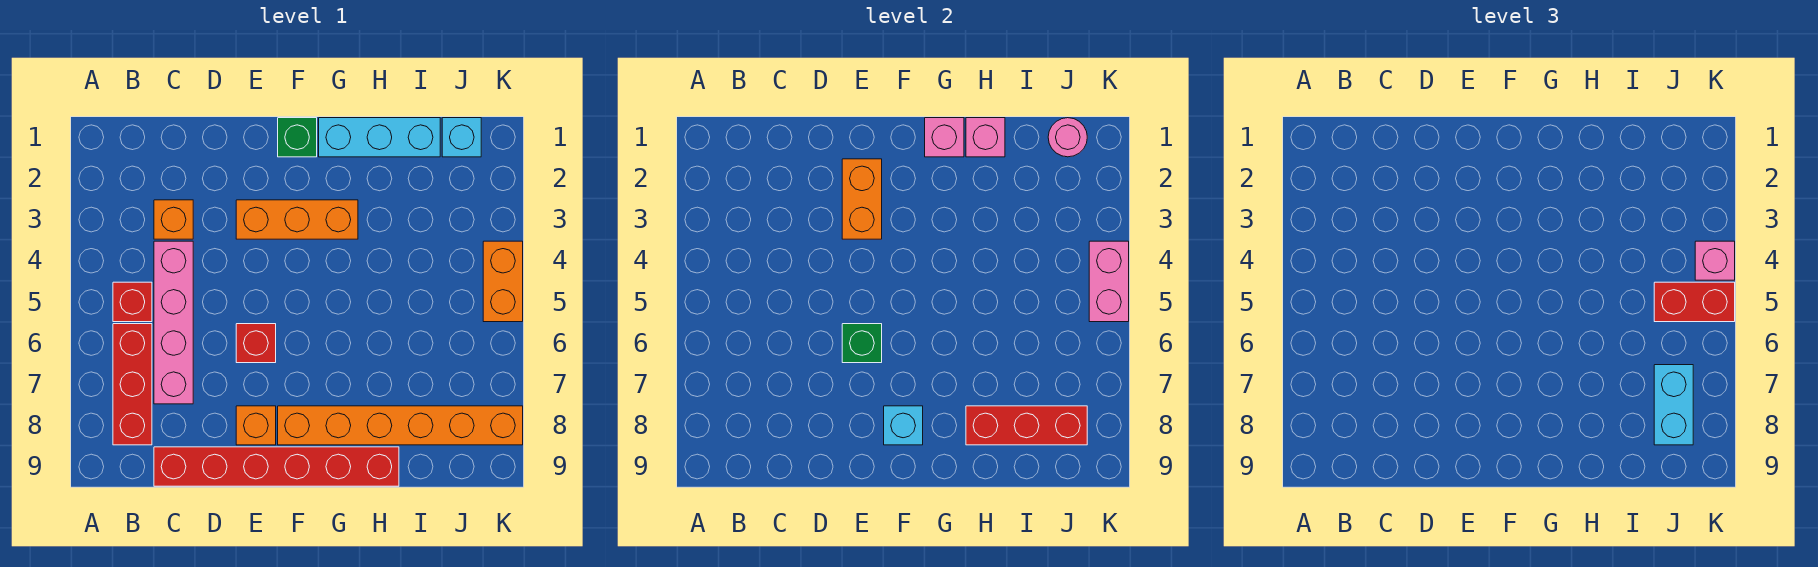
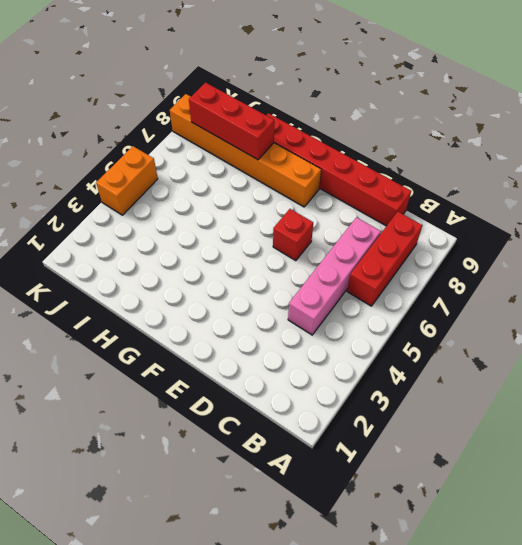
none -> red brick B5 level 1
none -> orange brick C3 level 1
none -> orange brick E3:G3 level 1

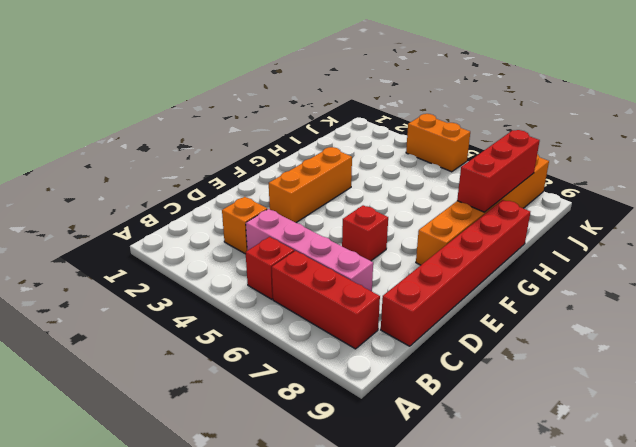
none -> orange brick E8 level 1
none -> green brick F1 level 1
none -> cyan brick G1:I1 level 1

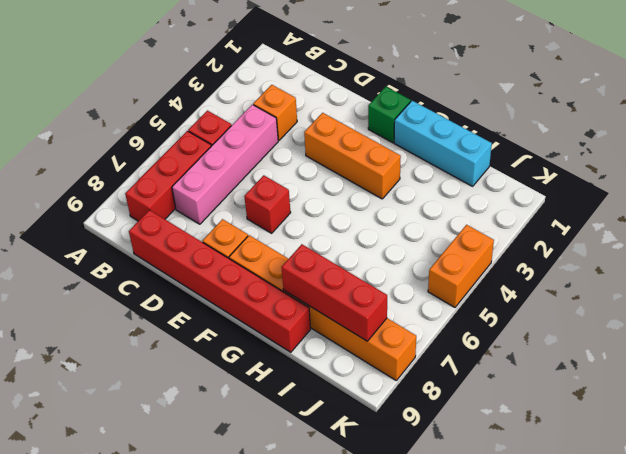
none -> cyan brick J1 level 1
none -> orange brick E2:E3 level 2
none -> green brick E6 level 2

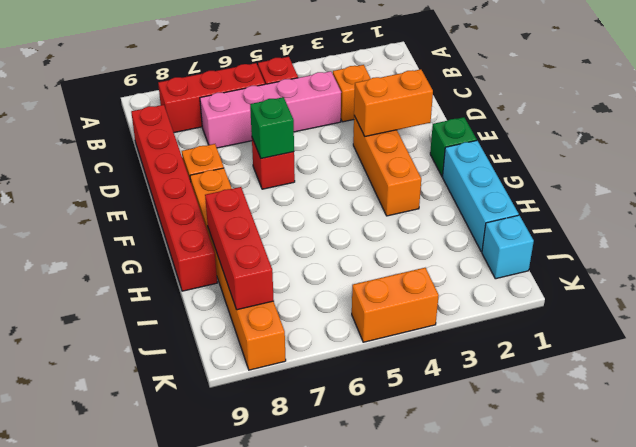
none -> cyan brick F8 level 2
none -> pink brick G1 level 2
none -> pink brick H1 level 2

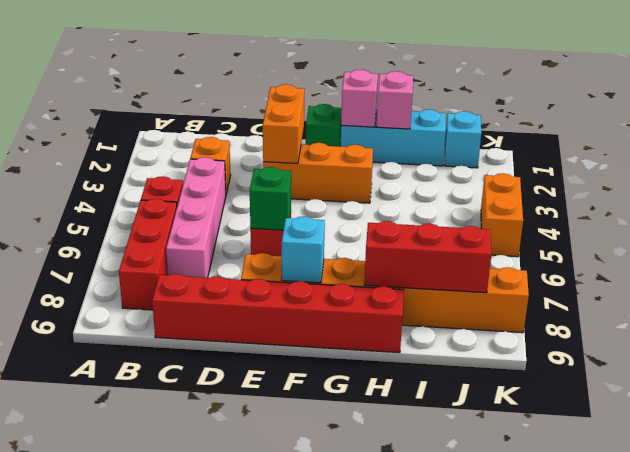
none -> pink round brick J1 level 2
none -> pink brick K4:K5 level 2
none -> red brick J5:K5 level 3

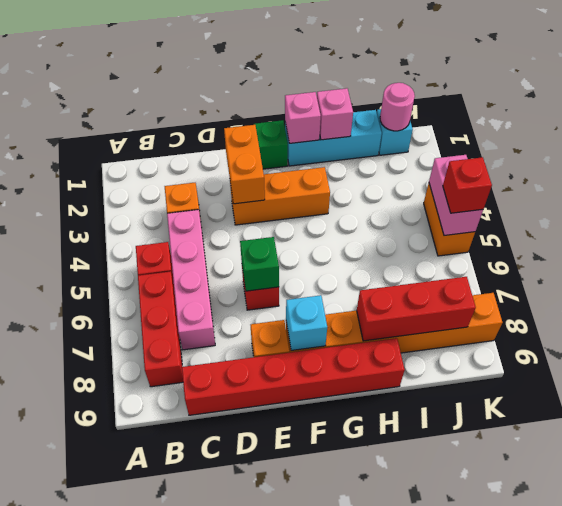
red brick K5 level 3 -> red brick J5:K5 level 3
none -> cyan brick J7:J8 level 3
none -> pink brick K4 level 3

